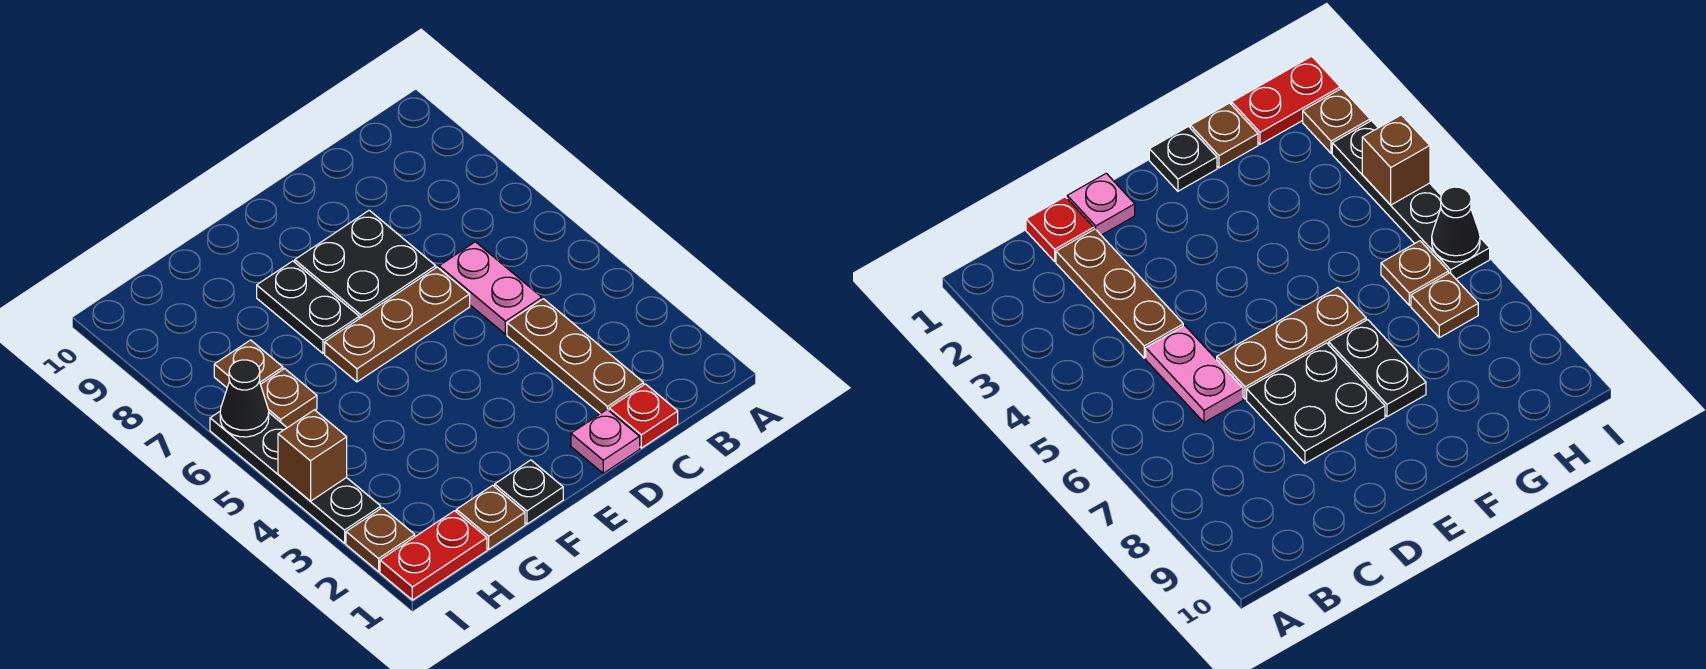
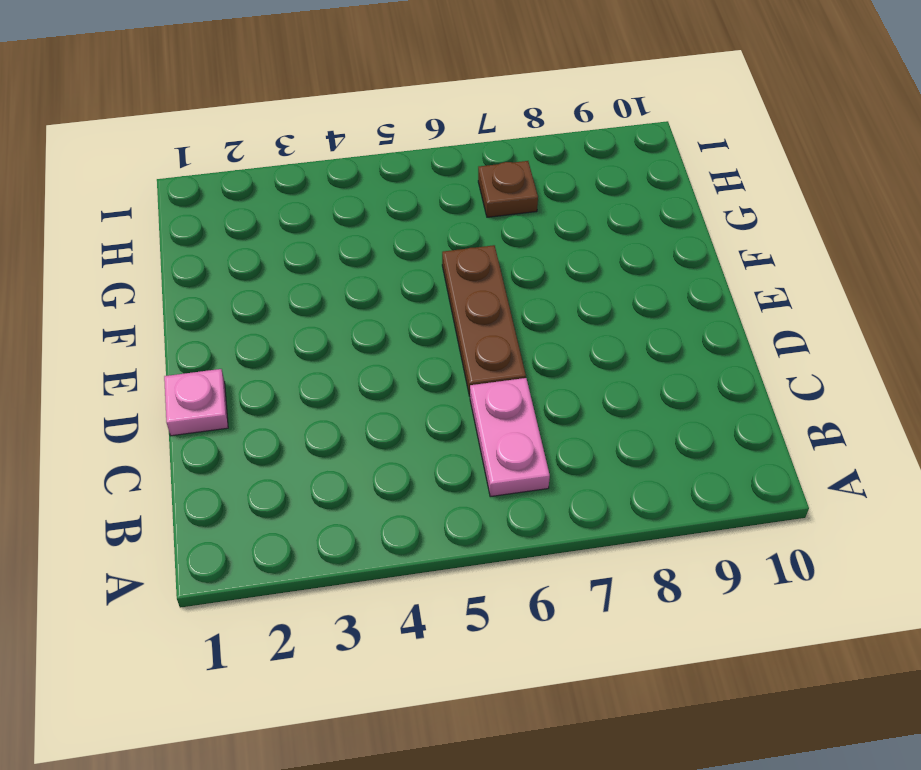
pink plate B6:C6 level 1 -> pink plate C5:C6 level 1
none -> red plate C1 level 1
none -> brown plate C2:C4 level 1
none -> black plate D7:E8 level 1

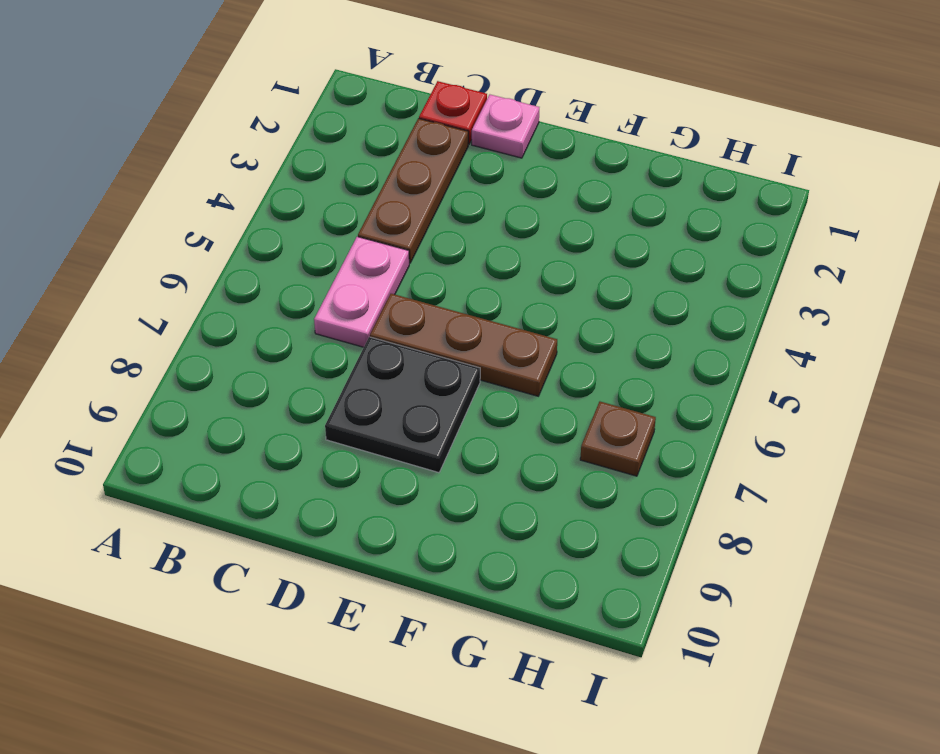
none -> black plate F1 level 1
none -> black plate F7:F8 level 1
none -> brown plate G1 level 1

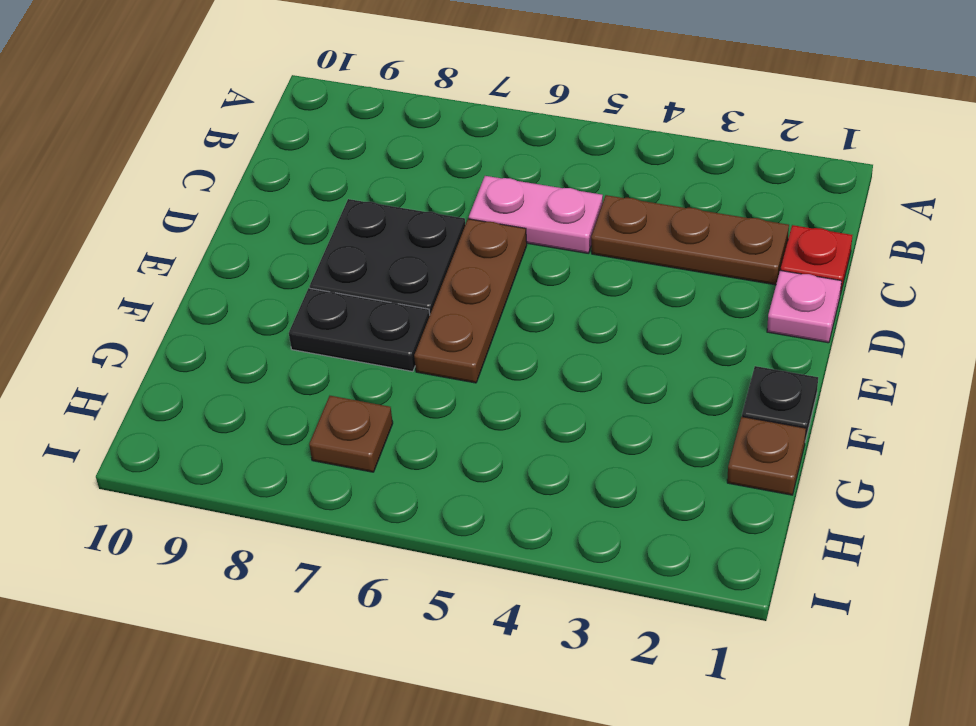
none -> red plate H1:I1 level 1
none -> brown plate H6 level 1
none -> brown plate I2 level 1

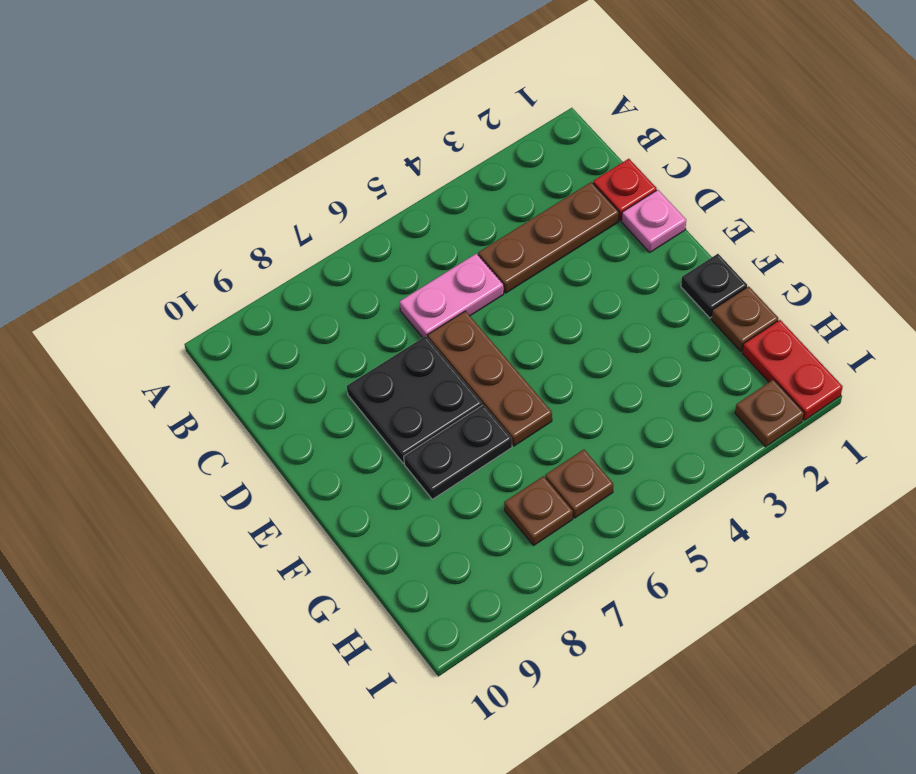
none -> black plate I3:I6 level 1
none -> brown brick I4 level 2
none -> black cone I6 level 2

